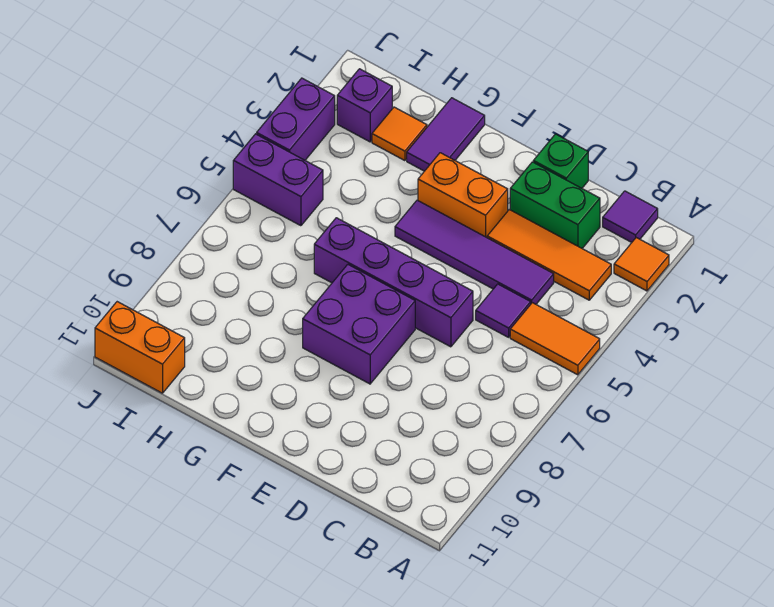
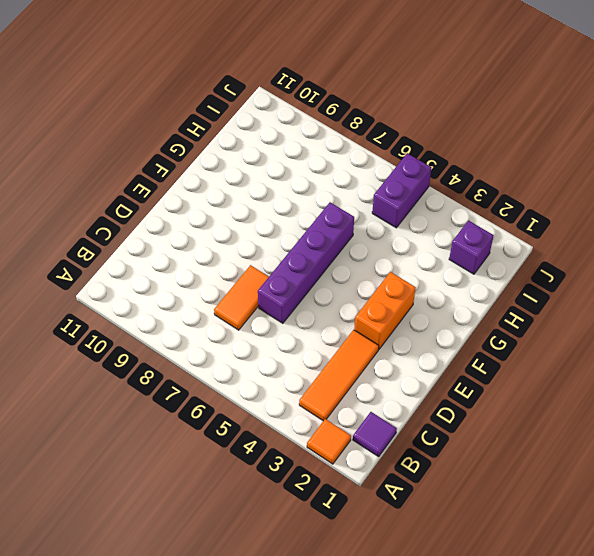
orange tile C7:D7 level 1 -> orange tile A5:B5 level 1
none -> green brick C2:D2 level 1
none -> purple tile C4:F4 level 1
none -> purple tile C5 level 1

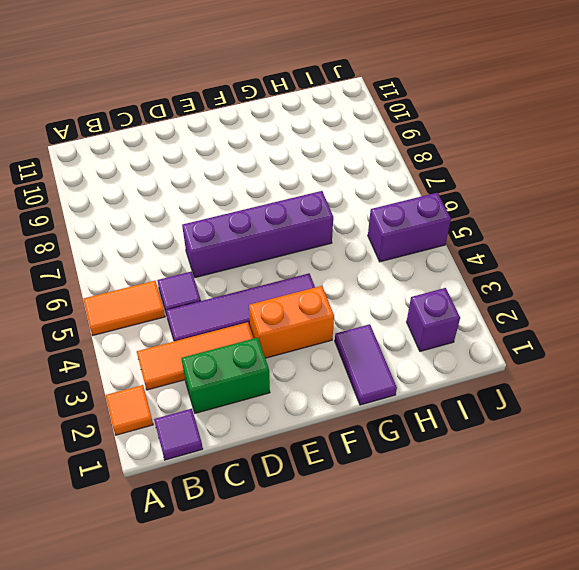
none -> green brick D1 level 1
none -> purple brick E7:F8 level 1
none -> orange tile H2 level 1

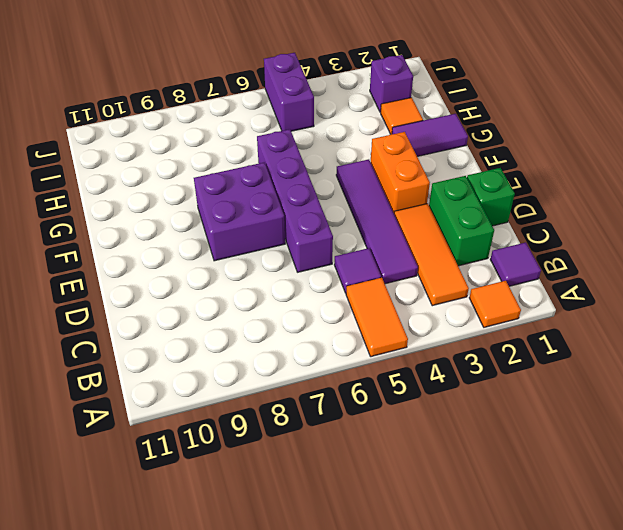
none -> orange brick I11:J11 level 1
none -> purple brick J3:J4 level 1

